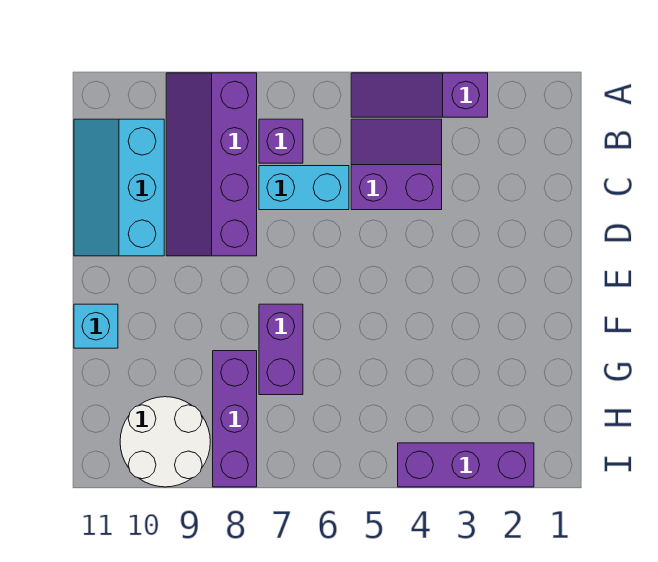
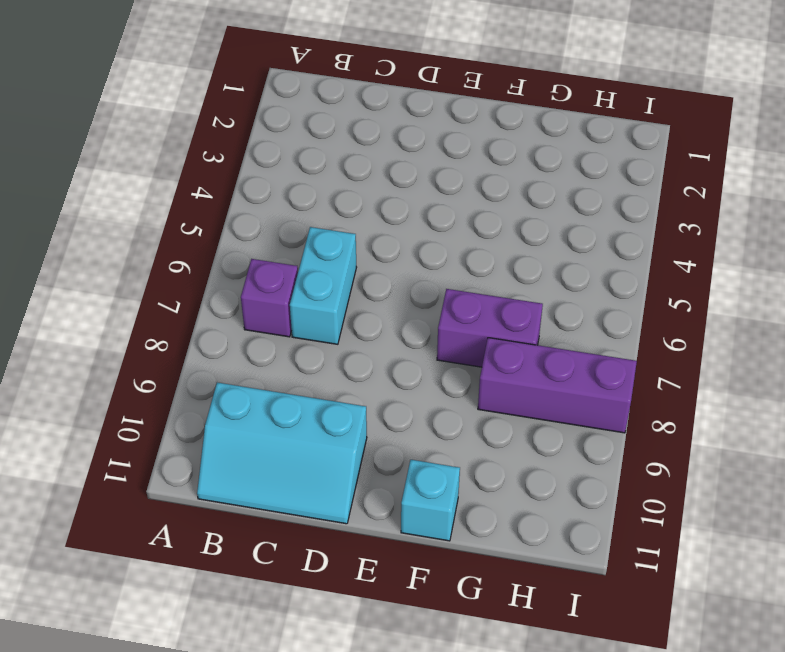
none -> purple slope A3:A5 level 1 top 3
none -> purple slope A8:D9 level 1 top 8

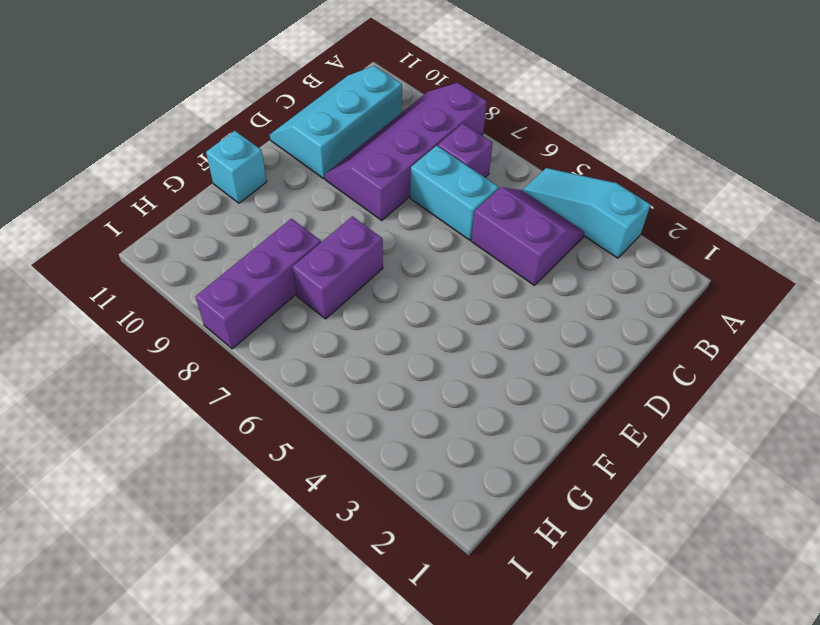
cyan slope A3:A5 level 1 top 3 -> purple slope A3:A5 level 1 top 3
none -> white round brick H9:I10 level 1
none -> purple brick I2:I4 level 1

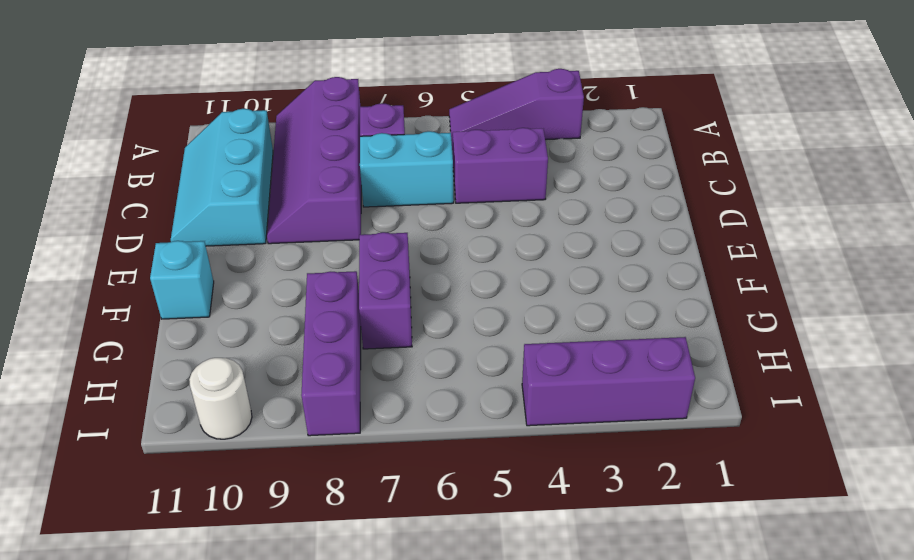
white round brick I10 level 1 -> white round brick H9:I10 level 1

